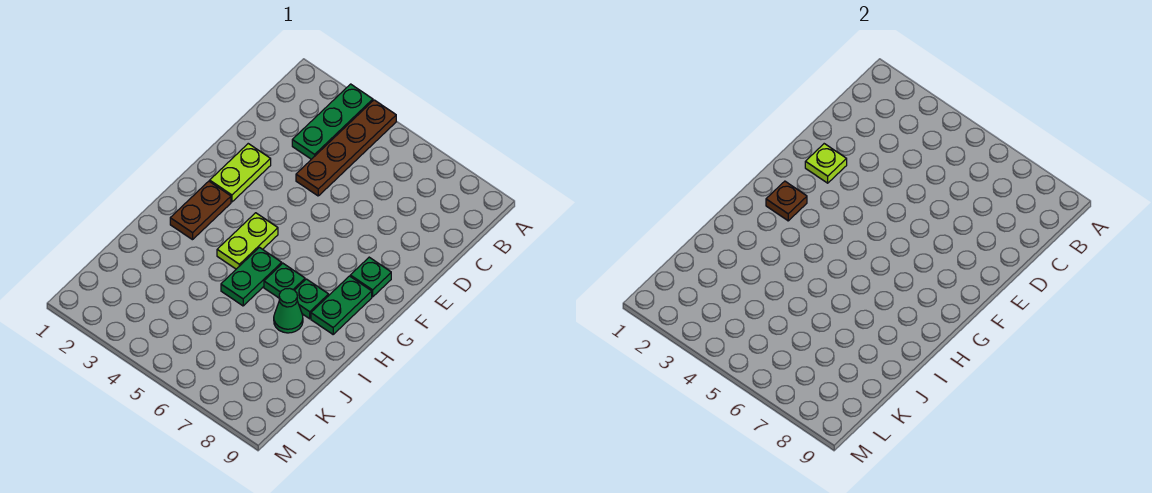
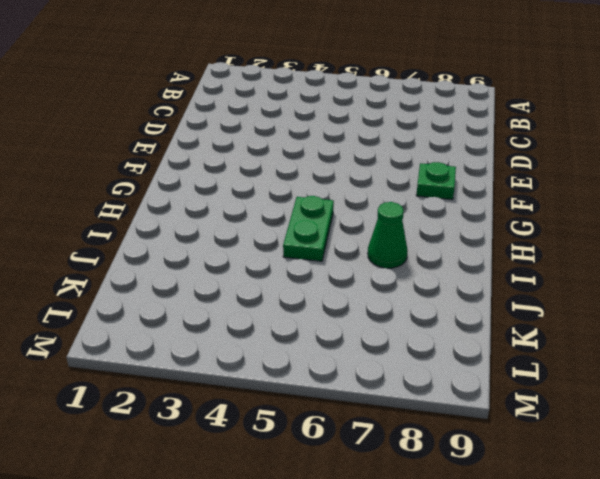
none -> green plate A3:C3 level 1
none -> brown plate A4:D4 level 1
none -> lime plate E2:F2 level 1

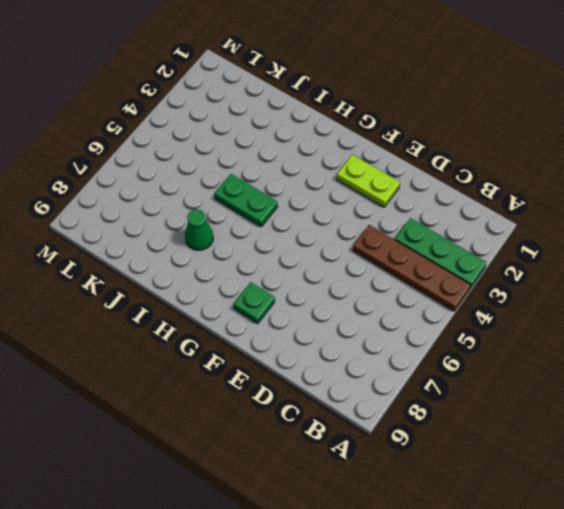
none -> brown plate G2:H2 level 1
none -> lime plate G4:H4 level 1
none -> green plate G8:H8 level 1

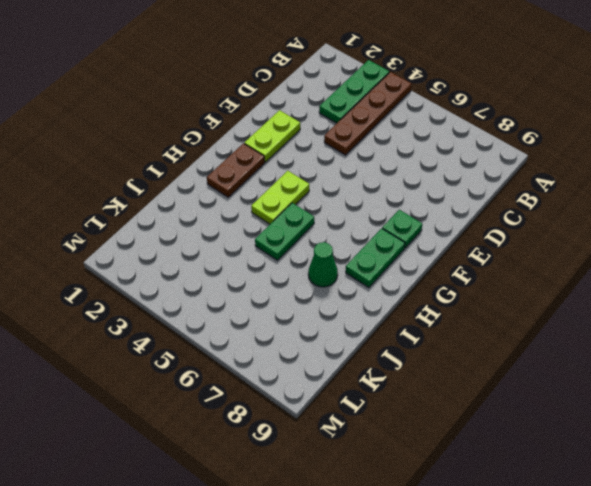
none -> green plate H6 level 1
none -> green plate H7 level 1
none -> lime plate E2 level 2

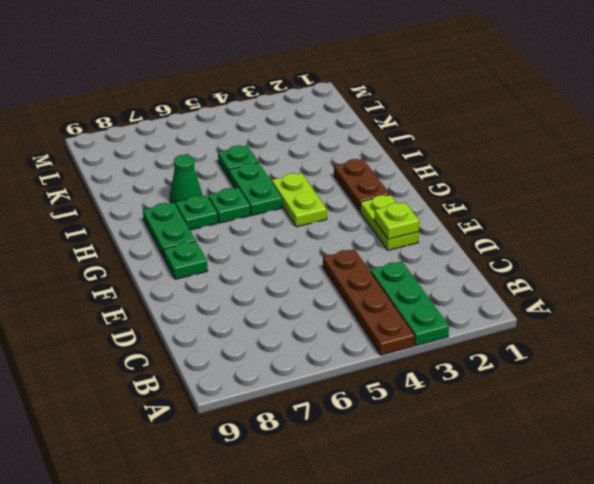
green plate J5 level 1 -> none
none -> brown plate G2 level 2

